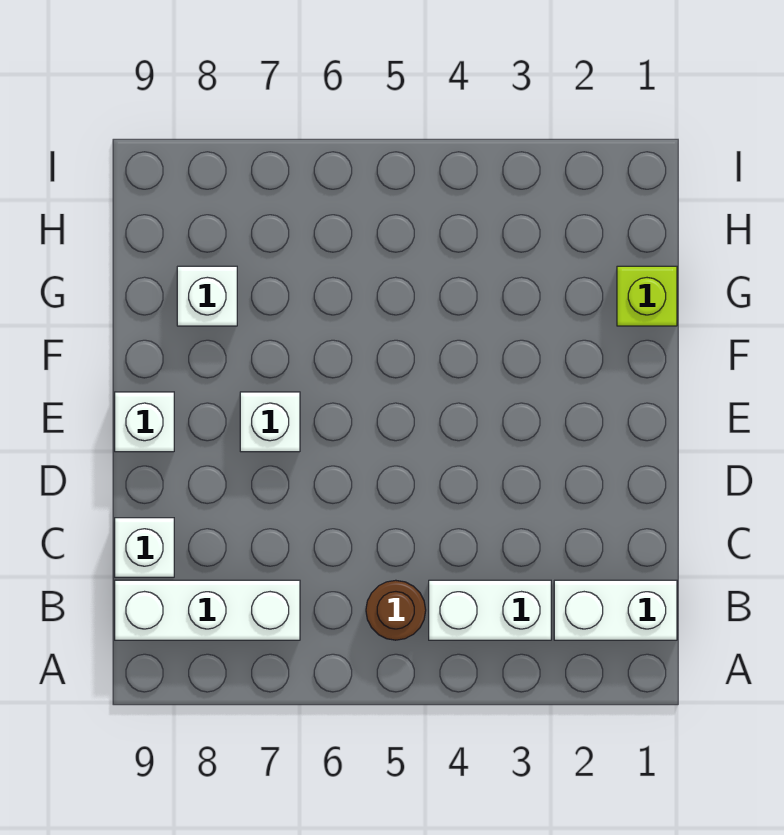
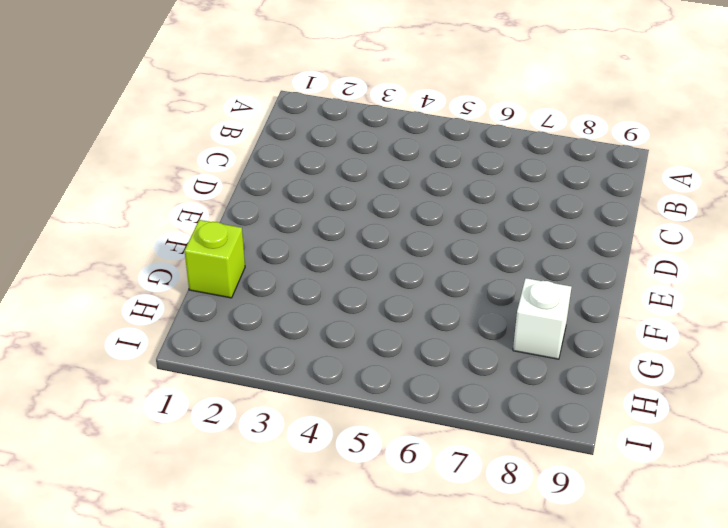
none -> white brick B1:B2 level 1
none -> white brick B3:B4 level 1

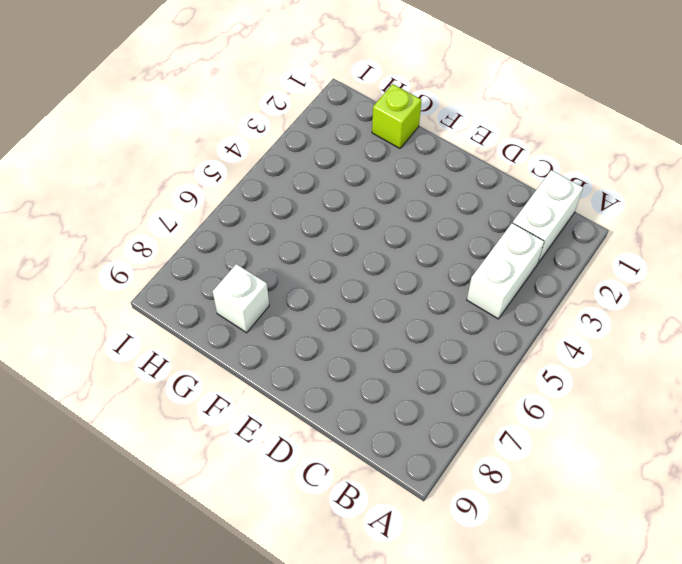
none -> brown round brick B5 level 1
none -> white brick B7:B9 level 1

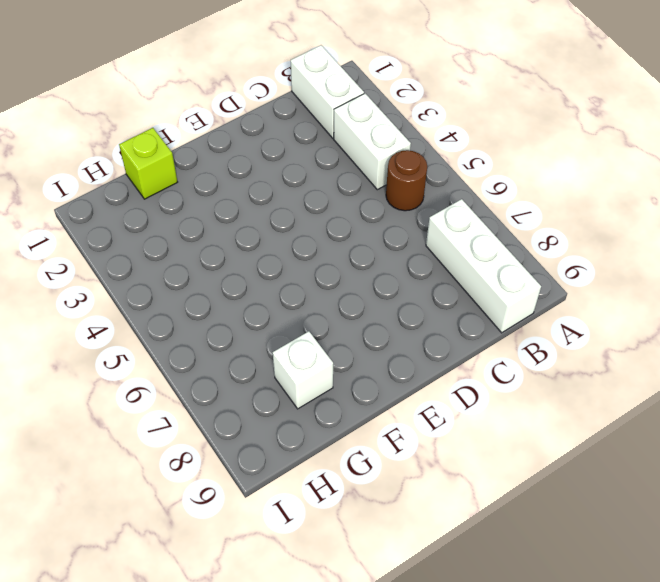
none -> white brick C9 level 1
none -> white brick E7 level 1

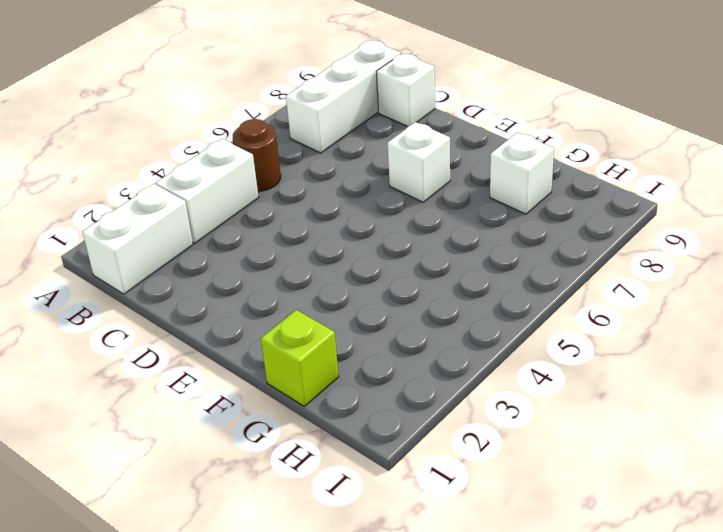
none -> white brick E9 level 1

